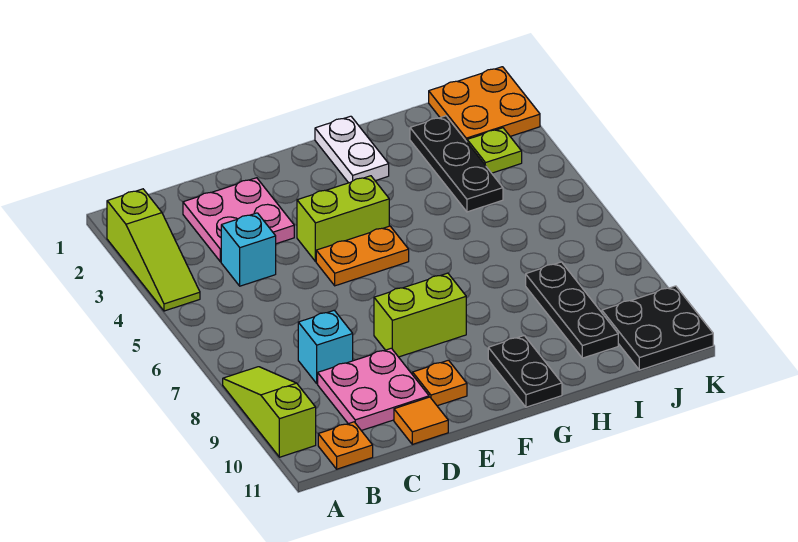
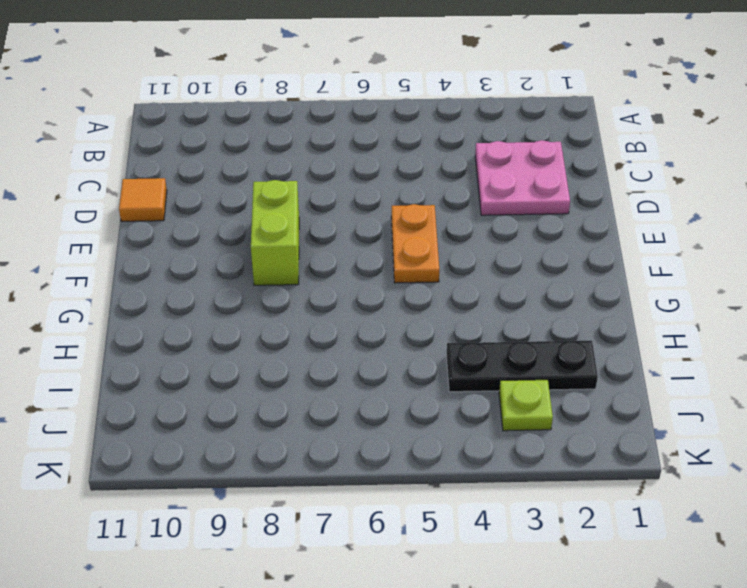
none -> lime slope A2:A4 level 1 top 2
none -> lime slope A8:A10 level 1 top 10
none -> orange plate B11 level 1

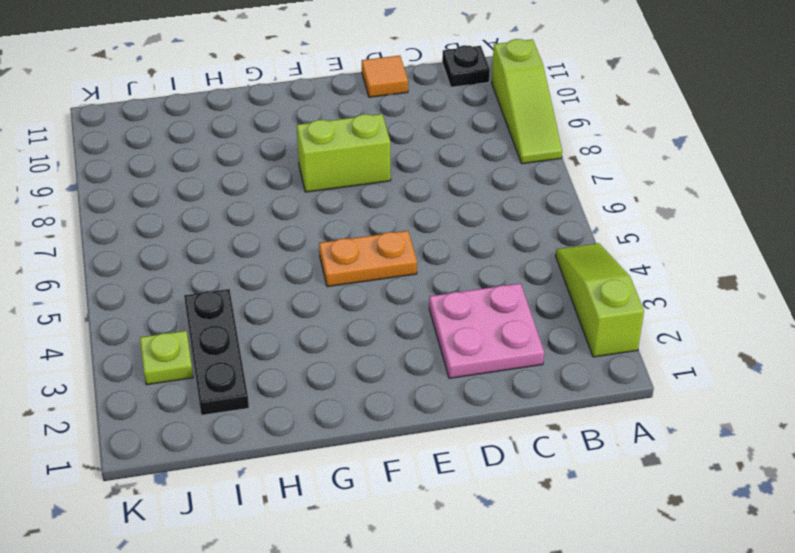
black plate B11 level 1 -> orange plate B11 level 1
none -> cyan brick C4 level 1
none -> cyan brick C8 level 1
none -> pink plate C9:D10 level 1

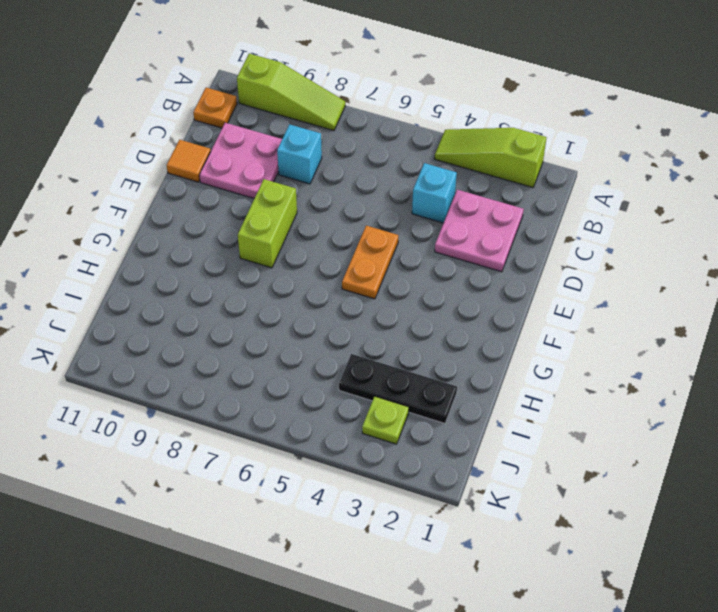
none -> lime brick E4:F4 level 1
none -> orange plate E10 level 1
none -> white plate G1:G2 level 1

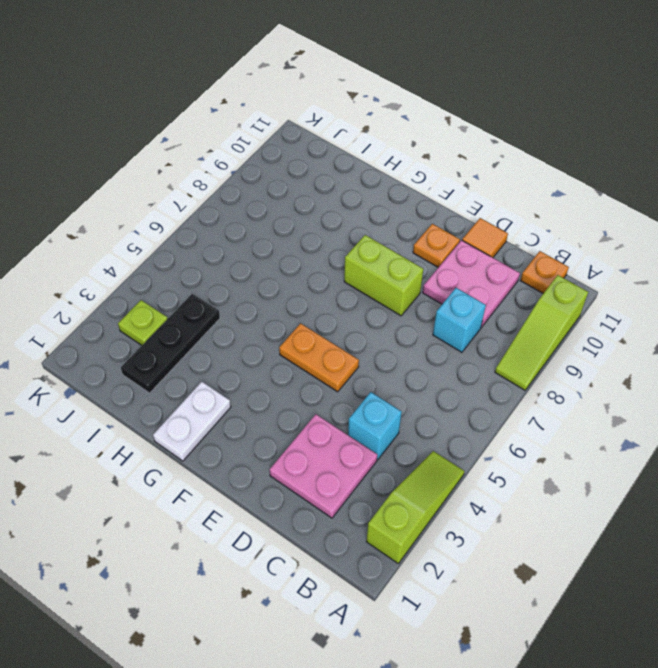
none -> lime brick E4:F4 level 1
none -> black plate G10:G11 level 1
none -> black plate I8:I10 level 1

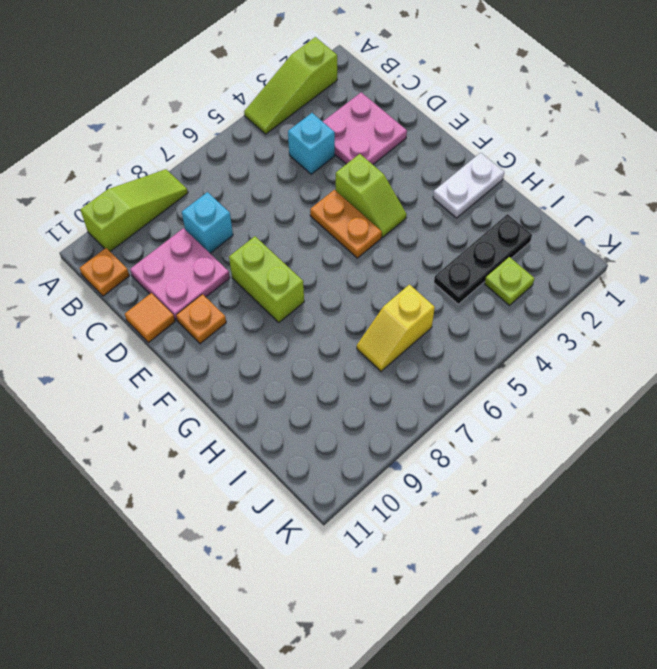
lime slope E4:F4 level 1 top E -> lime brick E4:F4 level 1
yellow slope I6:I7 level 1 top 6 -> none
none -> black plate G10:G11 level 1
none -> black plate I8:I10 level 1
none -> orange plate J1:K2 level 1

